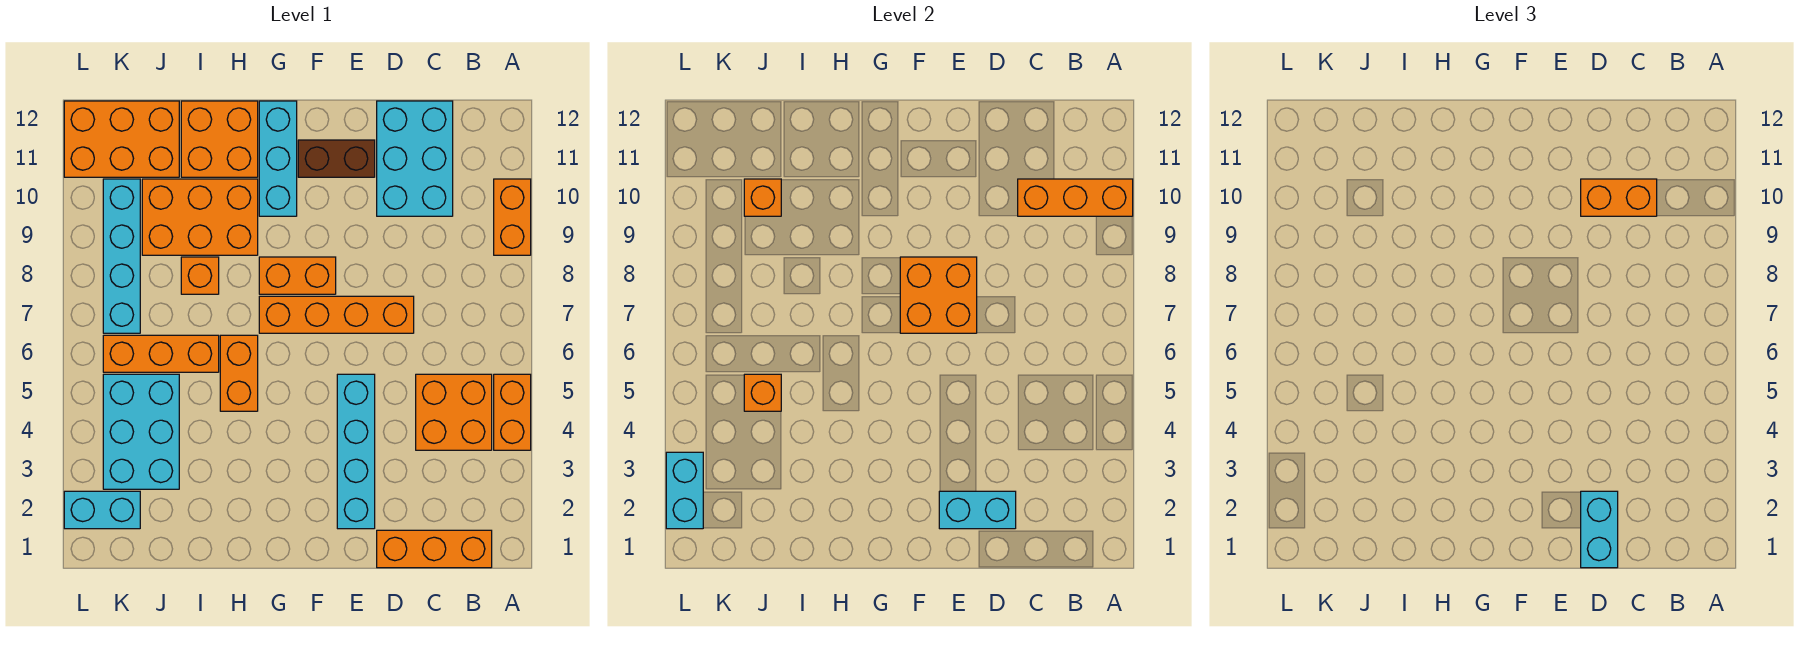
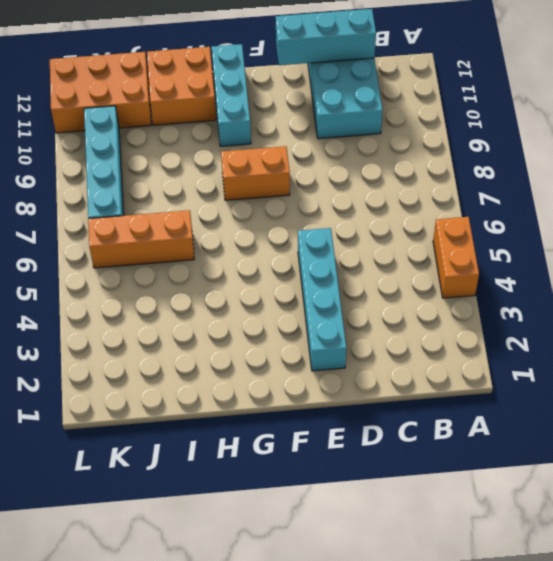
cyan brick C12:E12 level 2 -> none
none -> orange brick A9:A10 level 1
none -> orange brick B1:D1 level 1
none -> orange brick B4:C5 level 1

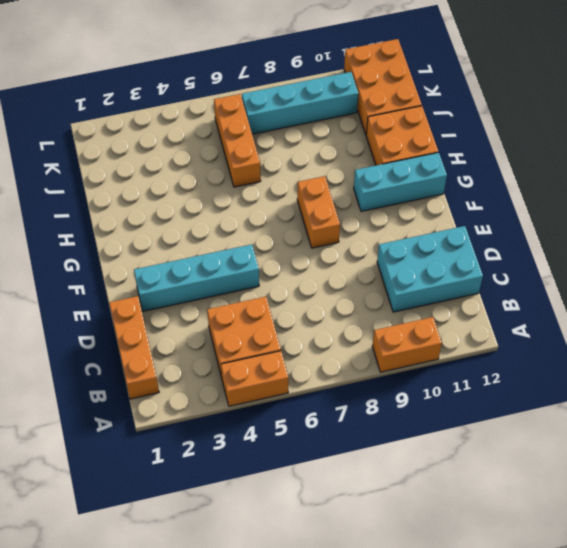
none -> orange brick D7:G7 level 1
none -> brown brick E11:F11 level 1
none -> orange brick H5:H6 level 1

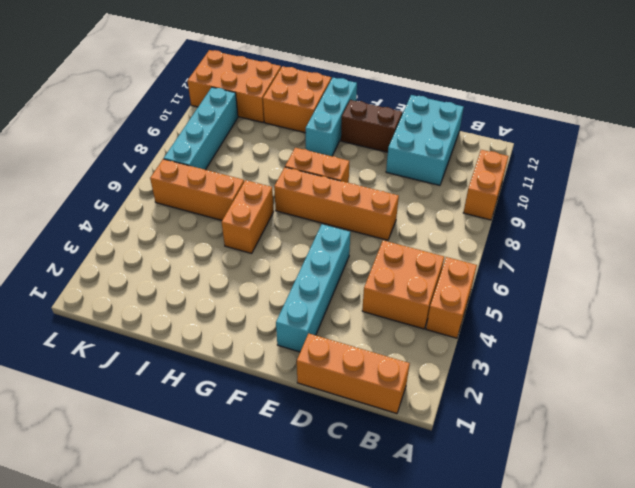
none -> orange brick H9:J10 level 1
none -> orange brick I8 level 1
none -> cyan brick J3:K5 level 1

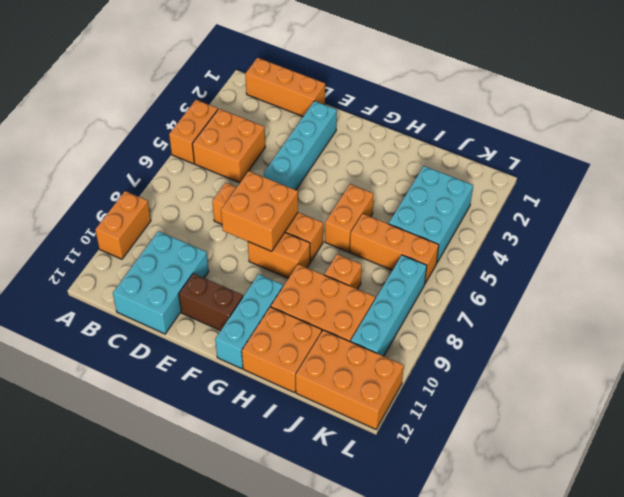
none -> cyan brick K2:L2 level 1
none -> orange brick A10:C10 level 2
none -> cyan brick D2:E2 level 2

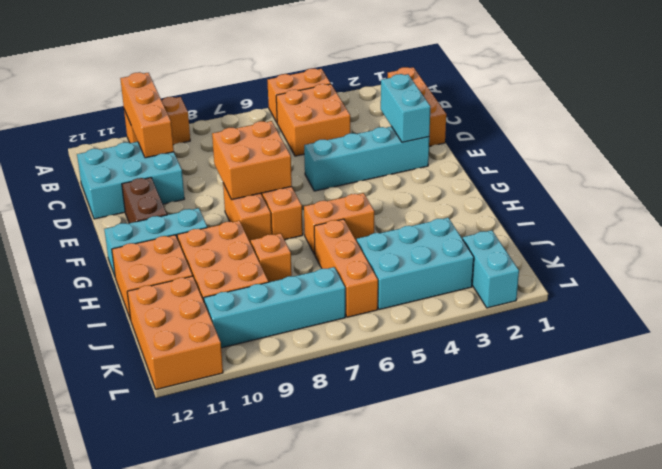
none -> orange brick J5 level 2
none -> orange brick J10 level 2
none -> cyan brick L2:L3 level 2

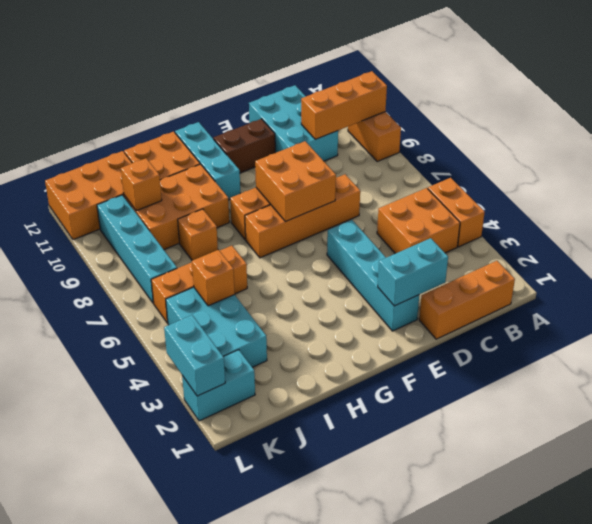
none -> orange brick H5:H6 level 1
none -> orange brick C10:D10 level 3
none -> cyan brick D1:D2 level 3

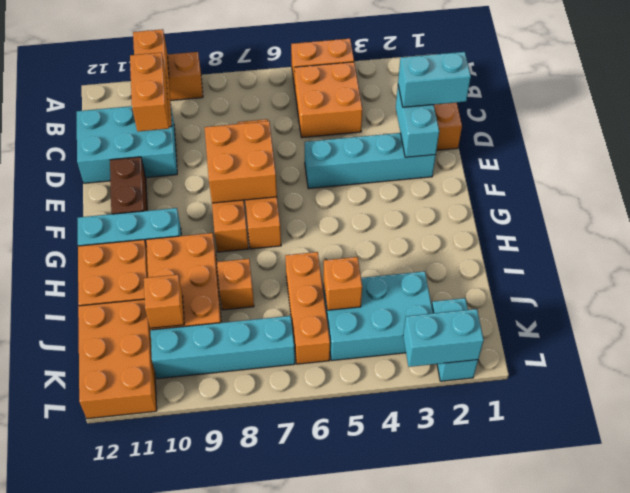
none -> orange brick H5:H6 level 1

